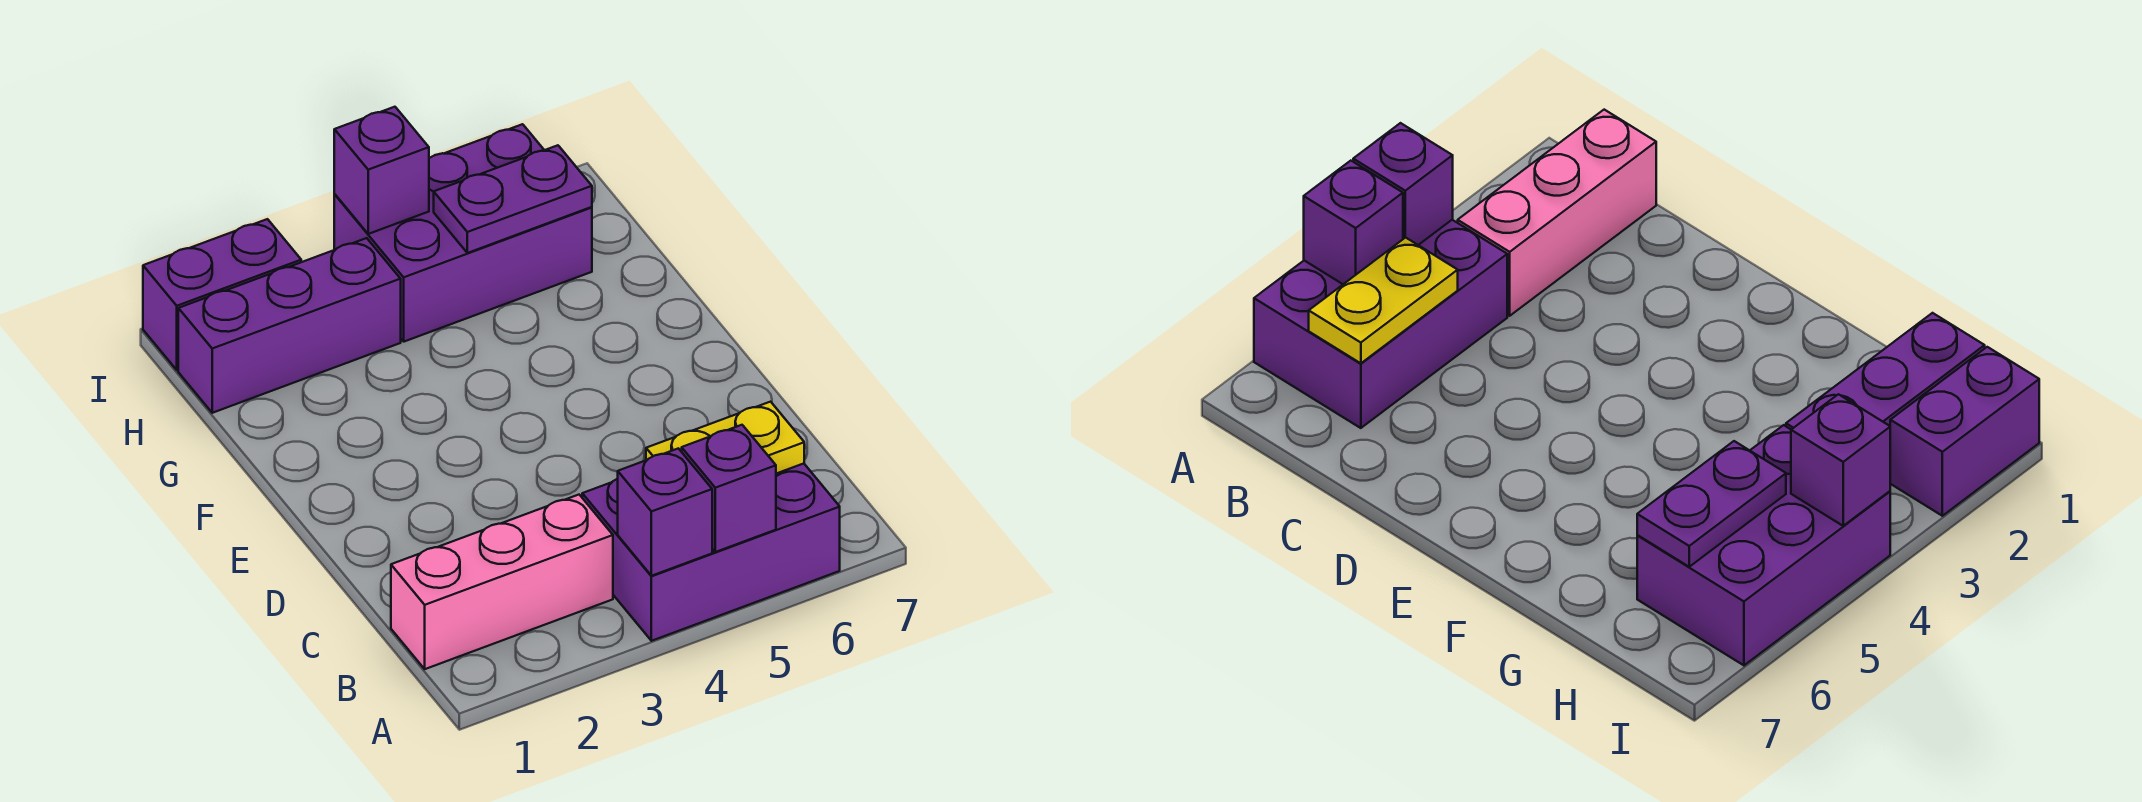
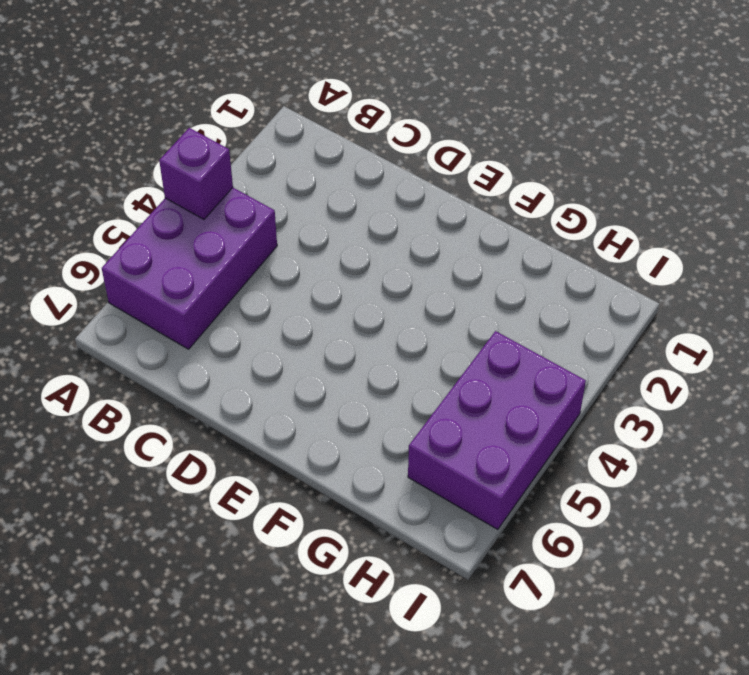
none -> pink brick B1:B3 level 1
none -> purple brick H1:H3 level 1

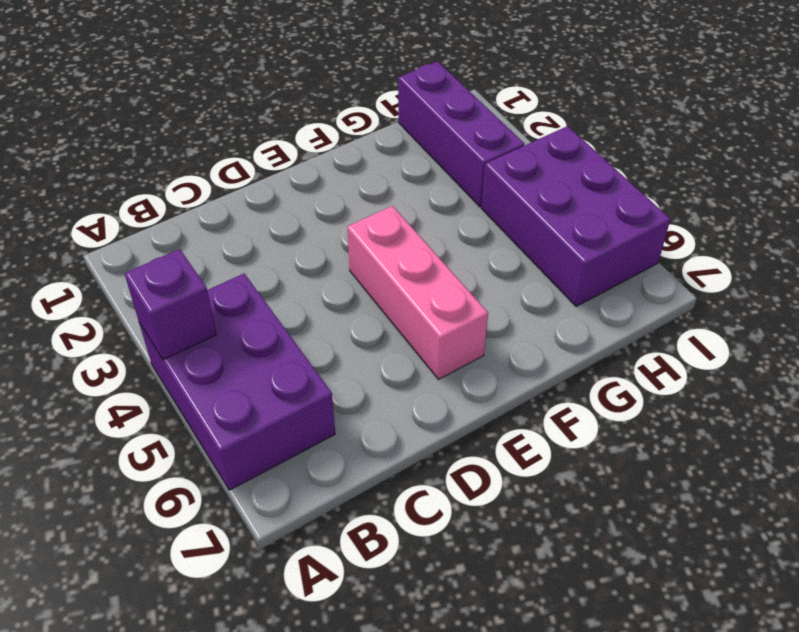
pink brick E4:E6 level 1 -> pink brick B1:B3 level 1
none -> purple brick I1:I2 level 1
none -> purple brick A5 level 2

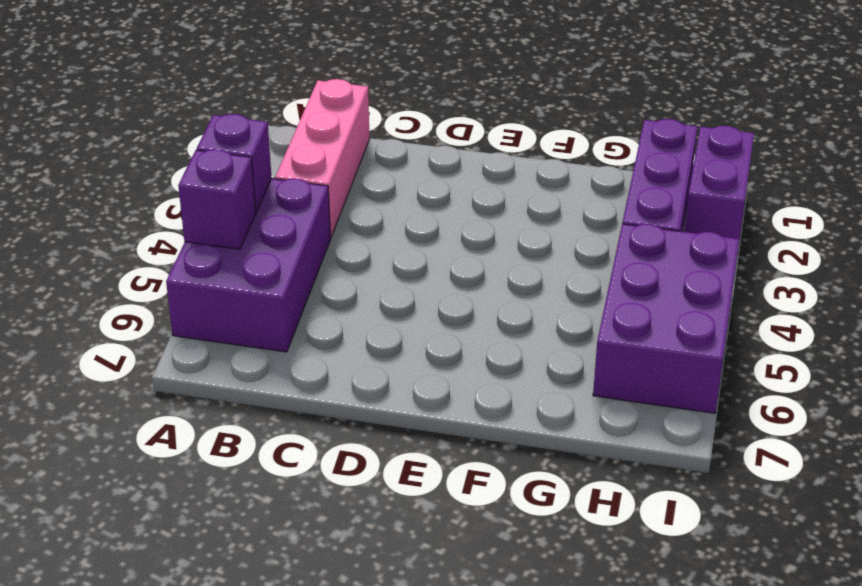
none -> yellow plate B5:B6 level 2
none -> purple plate H5:H6 level 2

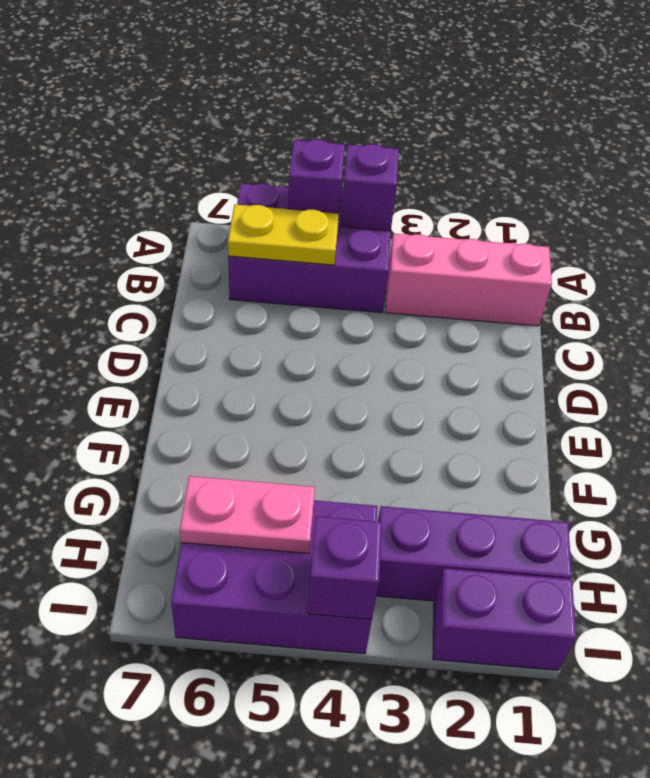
pink plate H5:H6 level 2 -> purple plate H5:H6 level 2

